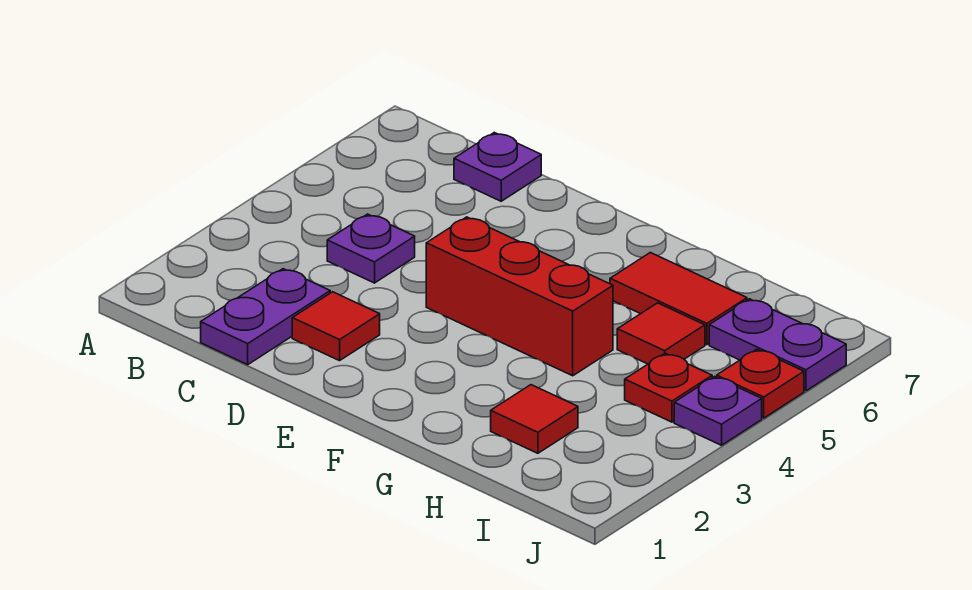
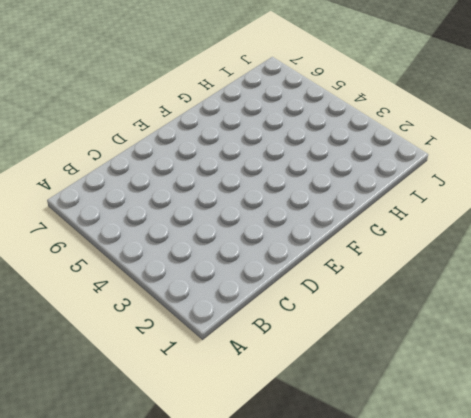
none -> purple plate C1:C2 level 1
none -> purple plate C4 level 1
none -> purple plate C7 level 1

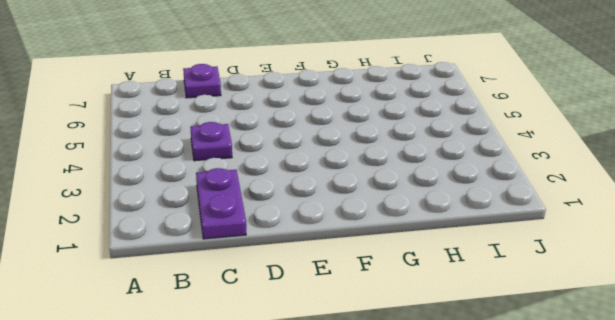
none -> red tile D2 level 1
none -> red brick E4:G4 level 1
none -> red tile G6:H6 level 1

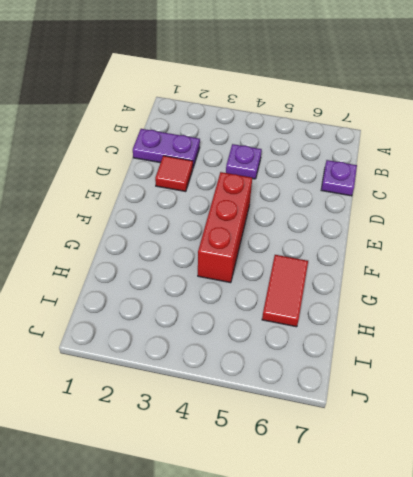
none -> red tile H2 level 1
none -> red tile H5 level 1
none -> red plate I4 level 1

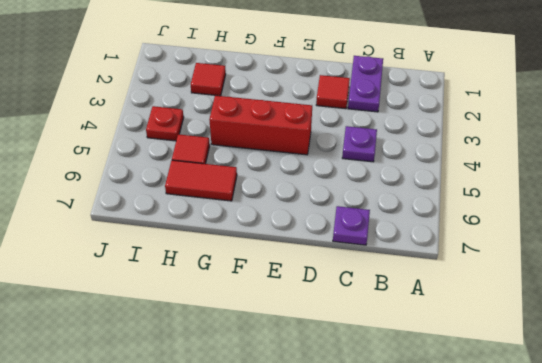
none -> purple plate I6:J6 level 1
none -> purple plate J4 level 1
none -> red plate J5 level 1

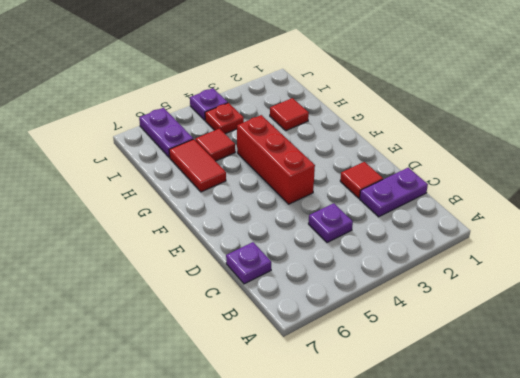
none -> red plate J5 level 1

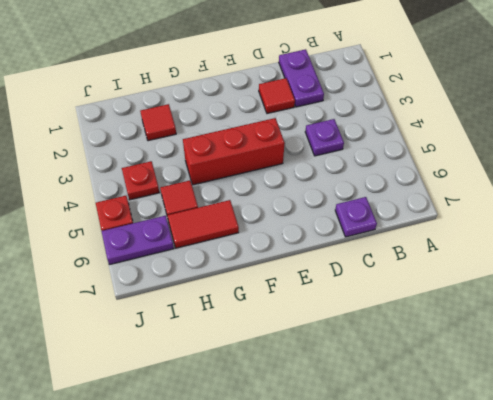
none -> purple plate J4 level 1

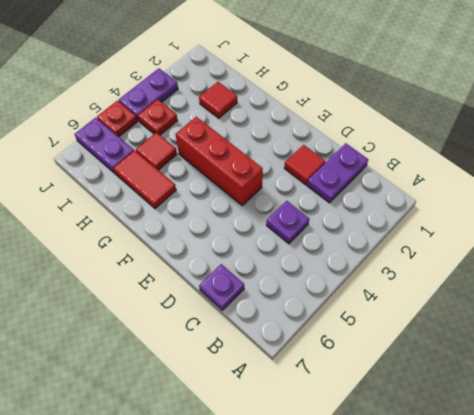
purple plate J3:J4 level 1 -> purple plate J4 level 1

